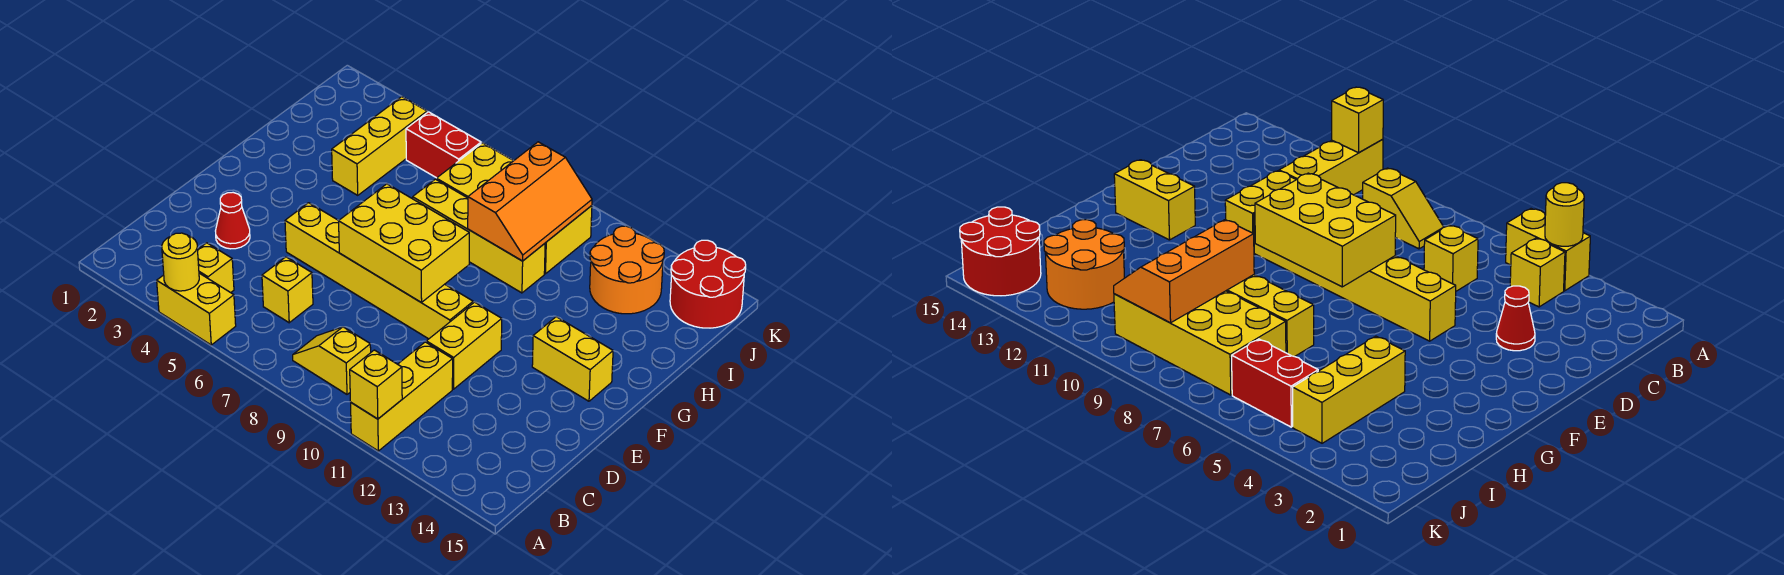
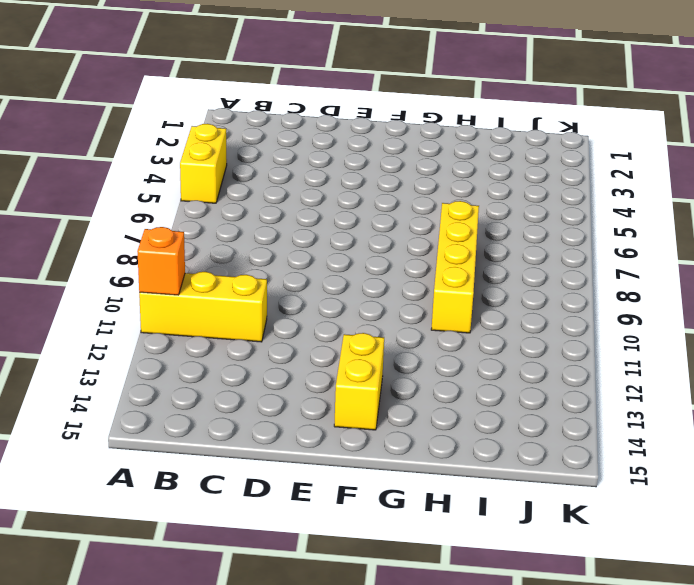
orange brick A11 level 2 -> yellow brick A11 level 2
none -> yellow brick B4 level 1
none -> yellow slope B8:B9 level 1 top 9
none -> yellow brick C6 level 1

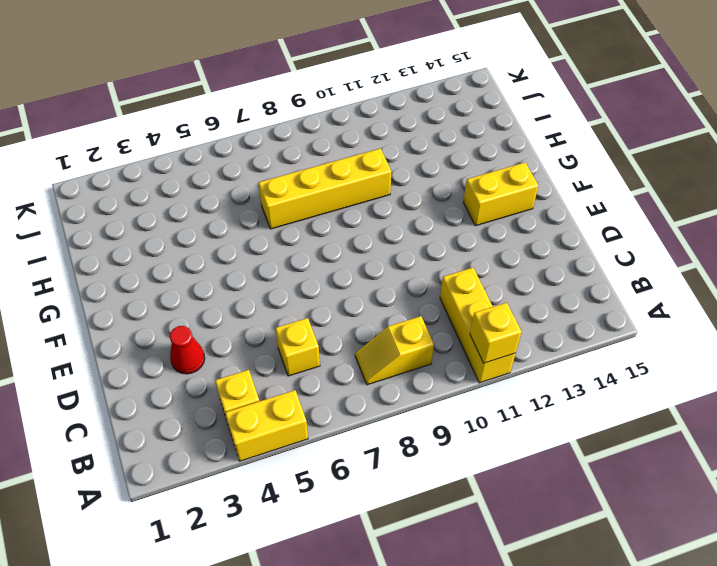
none -> yellow brick D11:E11 level 1
none -> yellow brick E5:E10 level 1
none -> yellow brick H4:J4 level 1

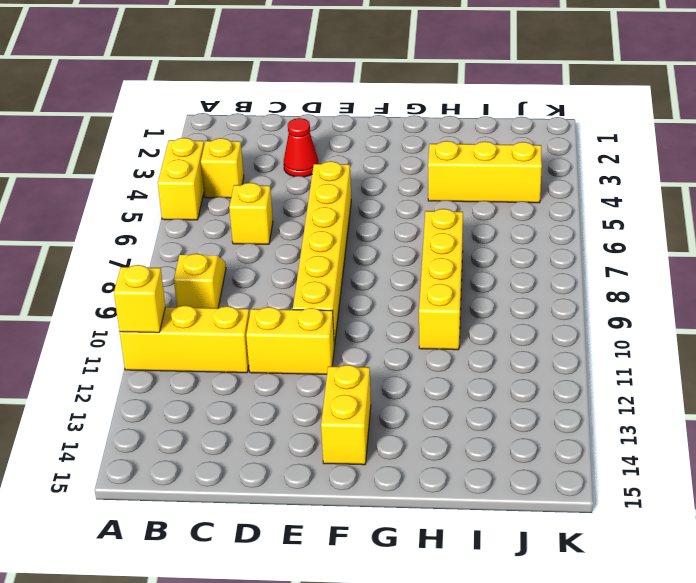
none -> yellow brick I7:J10 level 1
none -> orange round brick I12:J13 level 1
none -> red brick J5:J6 level 1

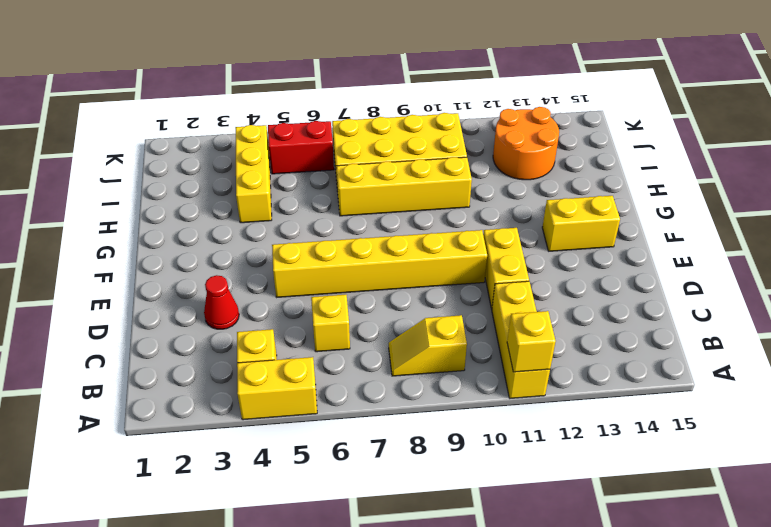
none -> red round brick J14:K15 level 1
none -> yellow round brick A4 level 2
none -> yellow brick E7:F9 level 2

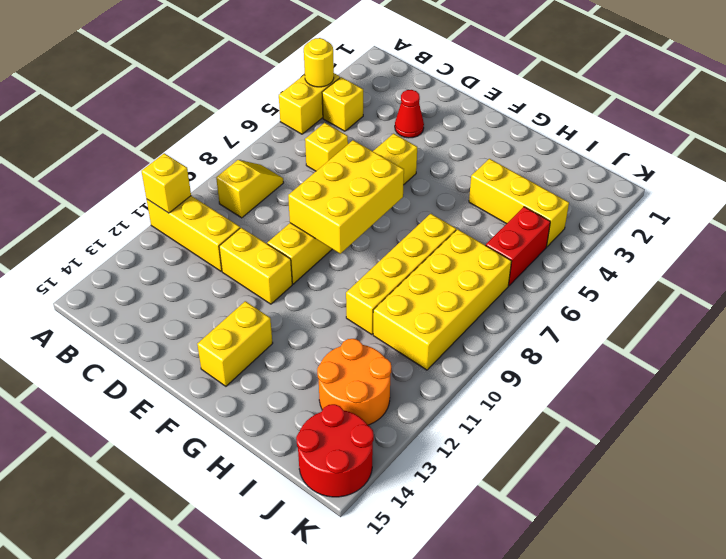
none -> orange slope H9:J10 level 2 top 9

